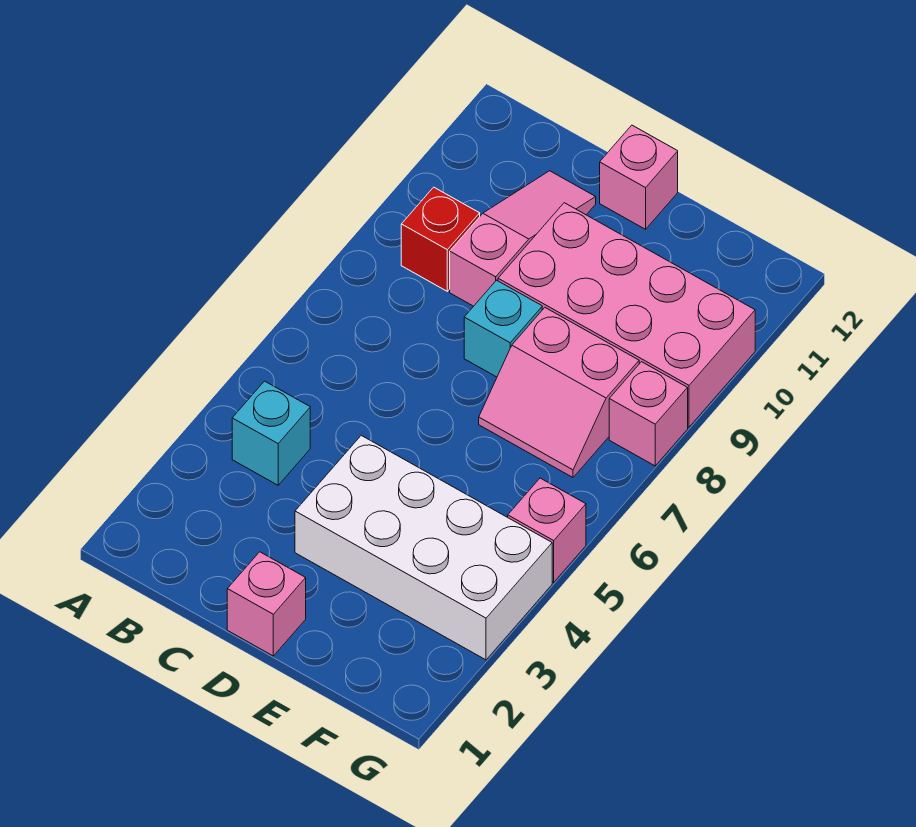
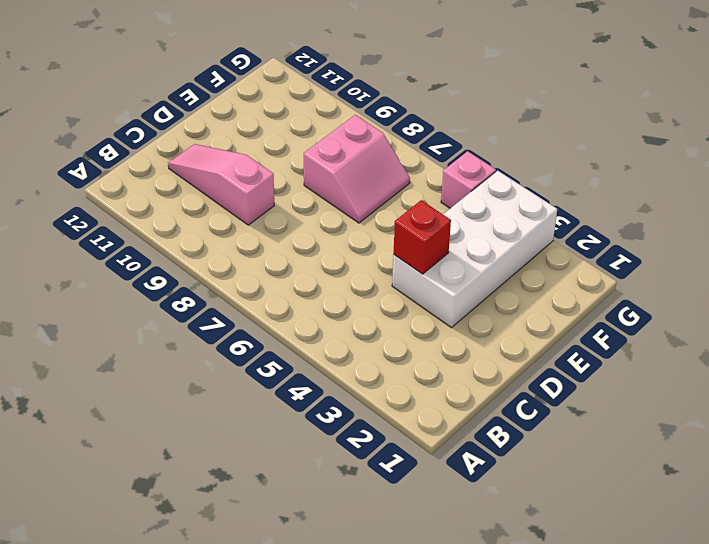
red brick D4 level 2 -> red brick B9 level 1
none -> cyan brick B4 level 1
none -> pink brick D1 level 1

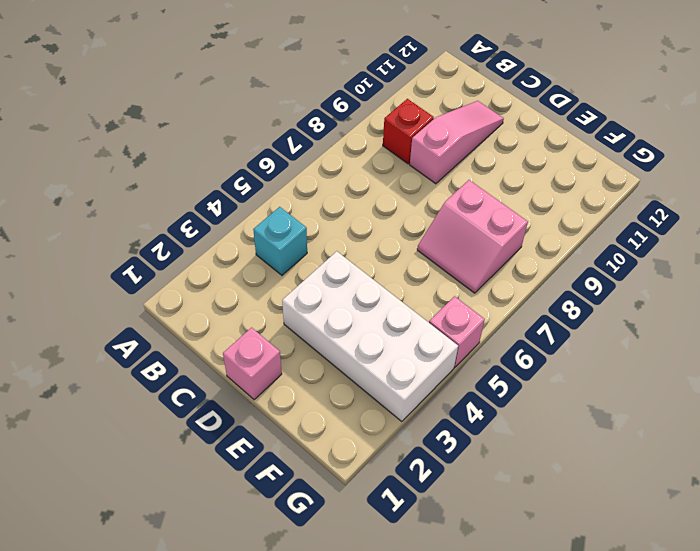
none -> cyan brick D8 level 1
none -> pink brick D9:G10 level 1

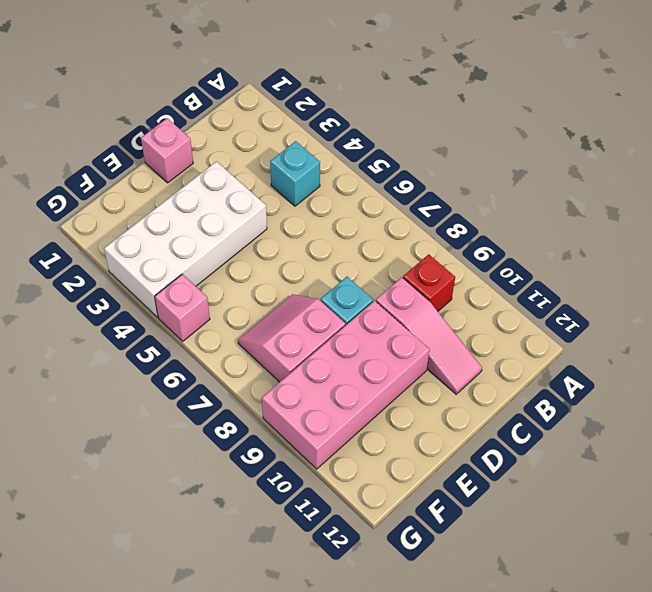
none -> pink brick D12 level 1
none -> pink brick G8 level 1

